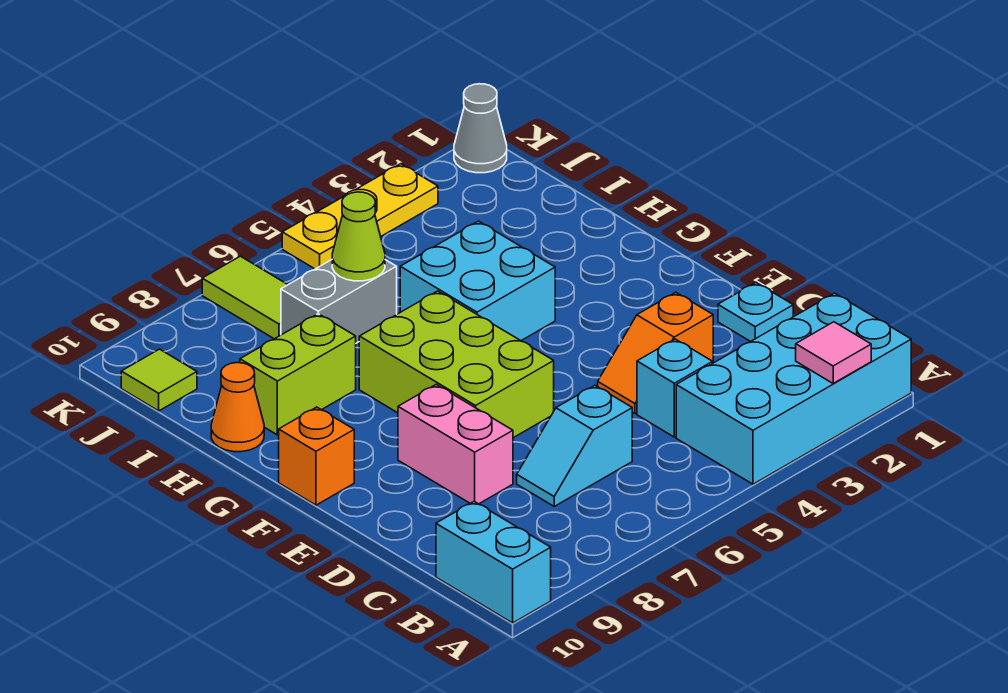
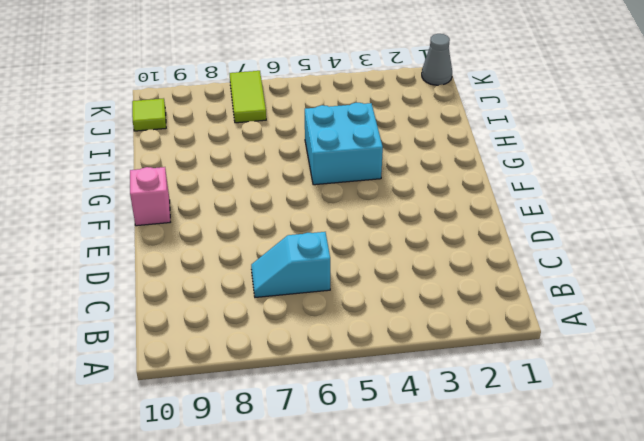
pink brick F10 level 1 -> orange brick F10 level 1
none -> cyan brick A1:B4 level 1
none -> cyan brick A10:B10 level 1
none -> cyan brick C4 level 1

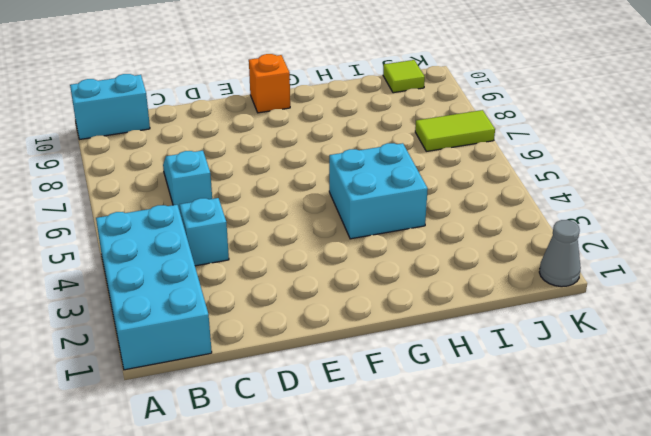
none -> cyan plate D1 level 1
none -> orange slope D3:D4 level 1 top 3
none -> pink brick D8:E8 level 1

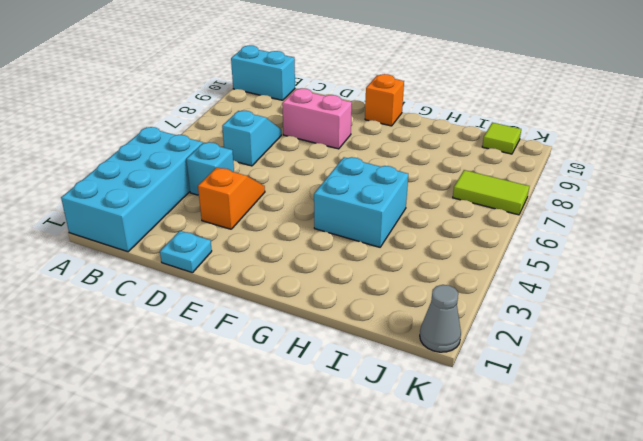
none -> lime brick E6:G7 level 1
none -> lime brick H8:H9 level 1
none -> orange cone H10 level 1

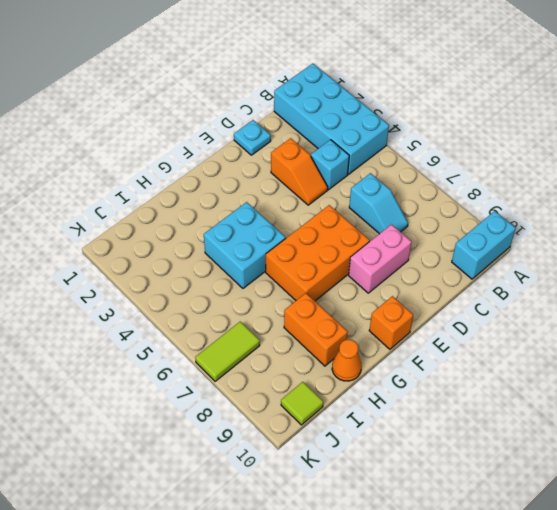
orange brick E6:G7 level 1 -> lime brick E6:G7 level 1
orange brick H8:H9 level 1 -> lime brick H8:H9 level 1
none -> grey brick I6:I7 level 1
none -> grey cone K1 level 1
none -> yellow plate K3:K5 level 1

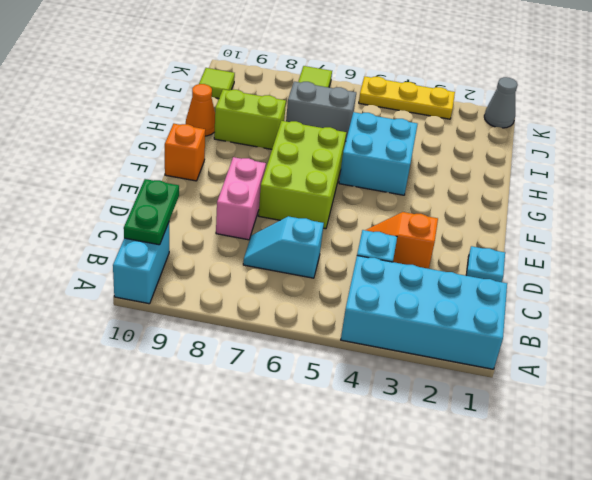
green plate B10:C10 level 2 -> none
none -> pink tile A2 level 2
none -> lime cone I6 level 2

